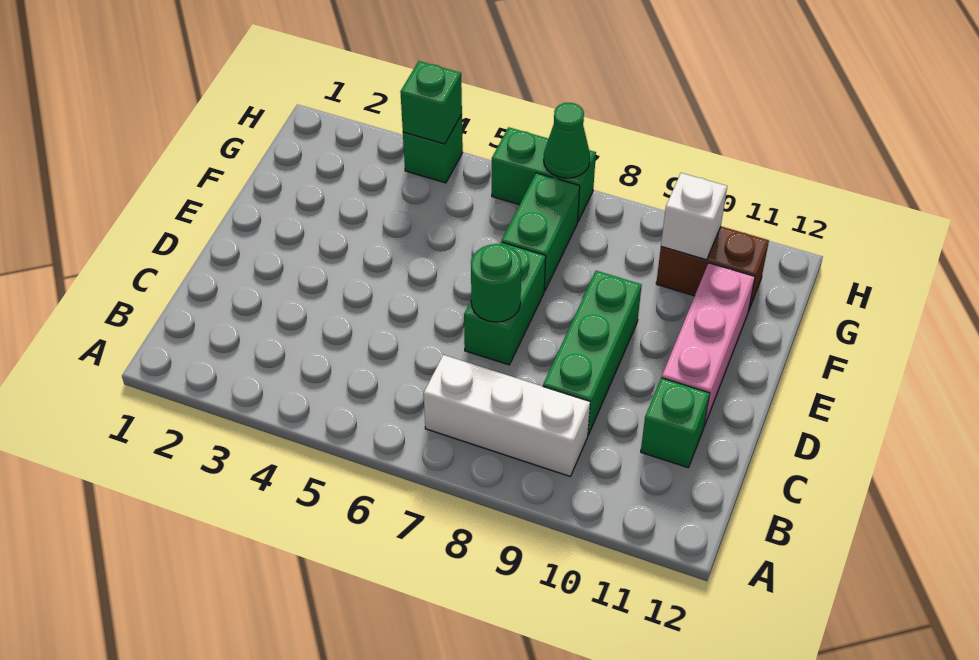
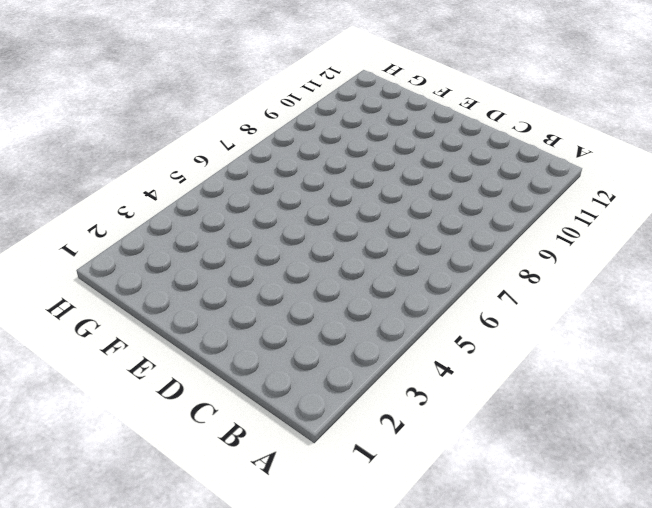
none -> white brick B7:B9 level 1
none -> green brick C9:E9 level 1
none -> green brick C11 level 1

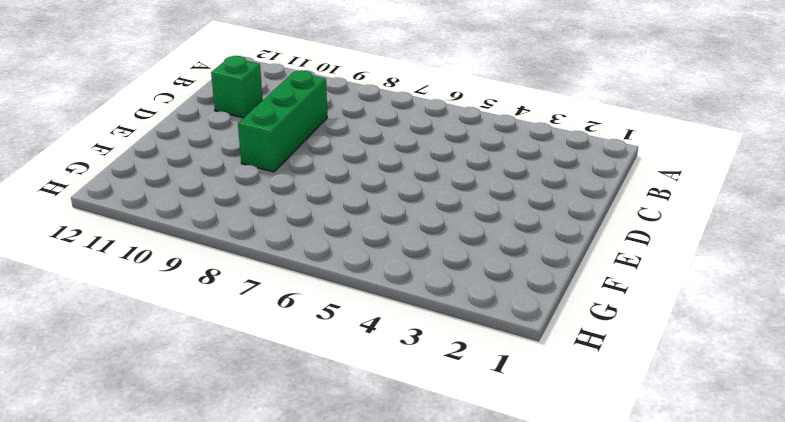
none -> white brick B7:B9 level 1
none -> green brick D7:E7 level 1
none -> pink brick D11:F11 level 1

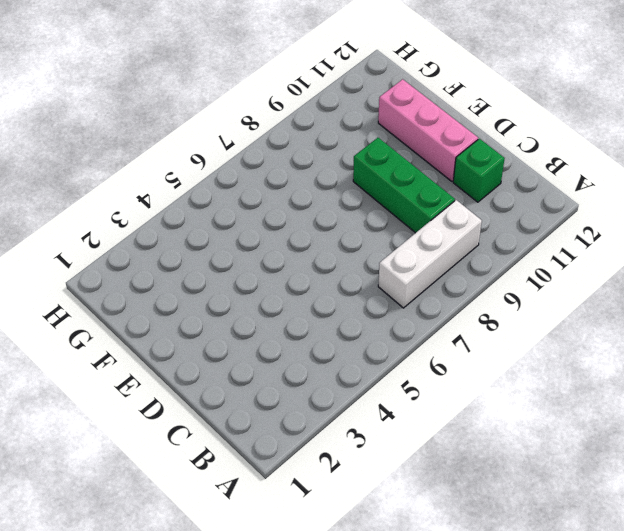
none -> green brick D7:E7 level 1
none -> green brick F7:G7 level 1
none -> brown brick G10:G11 level 1

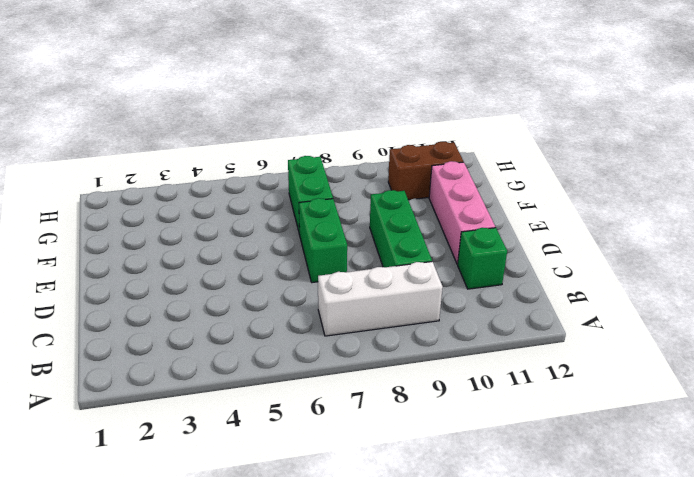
none -> green brick H4 level 1
none -> green brick H6:H7 level 1
none -> green round brick D7 level 2

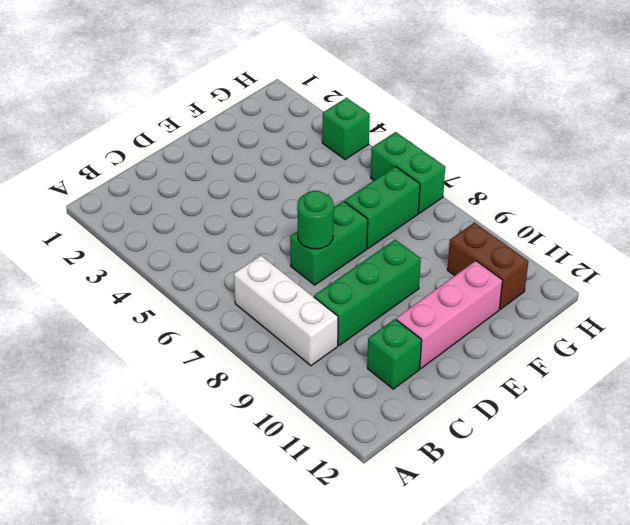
none -> white brick G10 level 2
none -> green brick H4 level 2
none -> green cone H7 level 2

